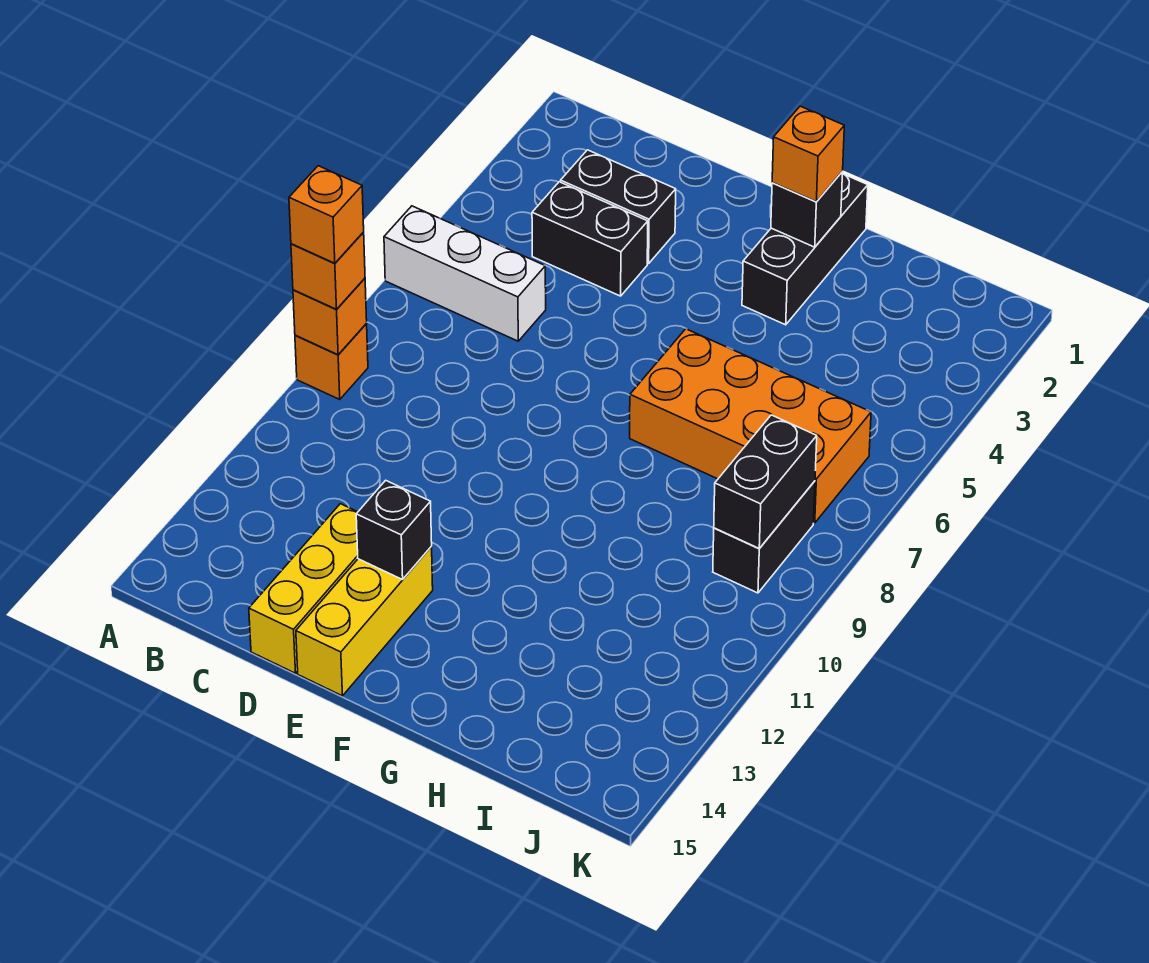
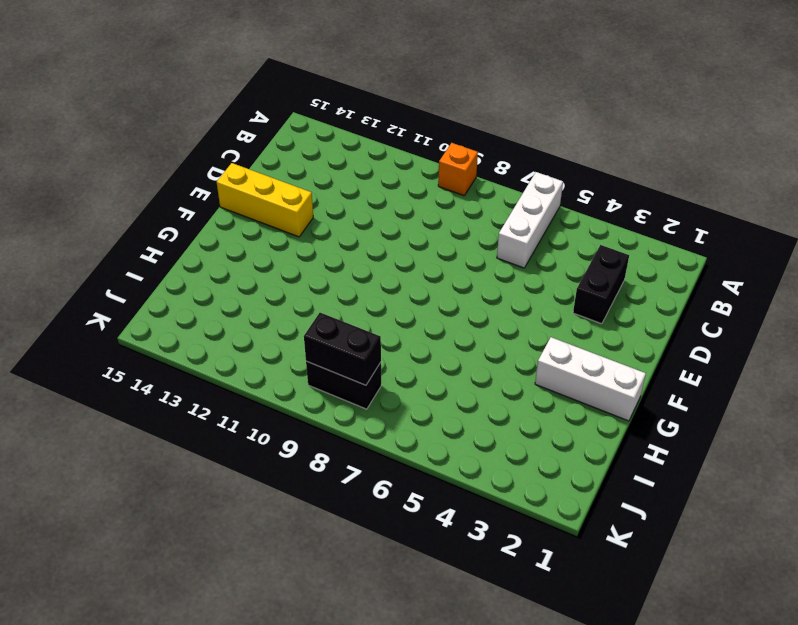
white brick G1:G3 level 1 -> black brick G1:G3 level 1
none -> black brick C4:D4 level 1
none -> yellow brick D13:D15 level 1
none -> orange brick G6:J7 level 1

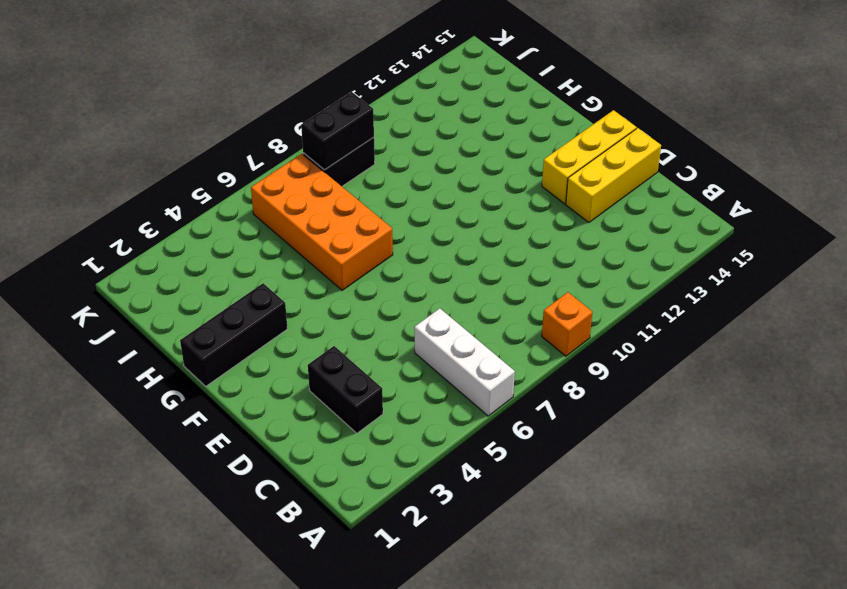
none -> black brick C4:D4 level 1
none -> orange brick A9 level 2
none -> black brick E13 level 2

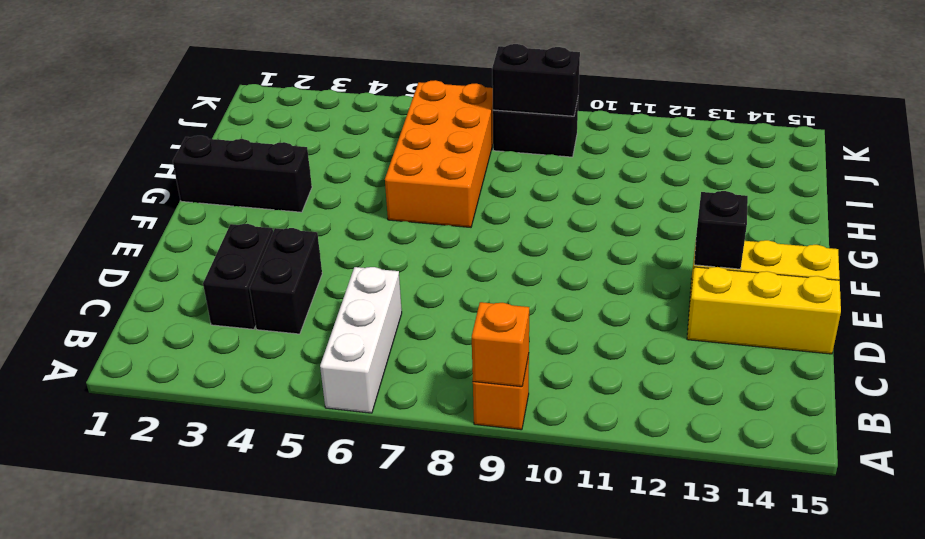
none -> black brick G2 level 2
none -> orange brick A9 level 3
none -> orange brick G2 level 3

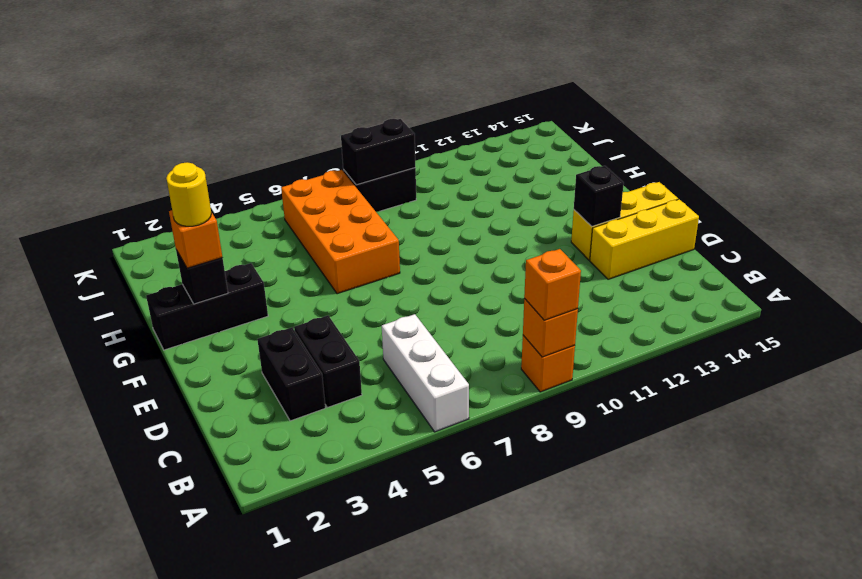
yellow round brick G2 level 4 -> none
none -> orange brick A9 level 4

